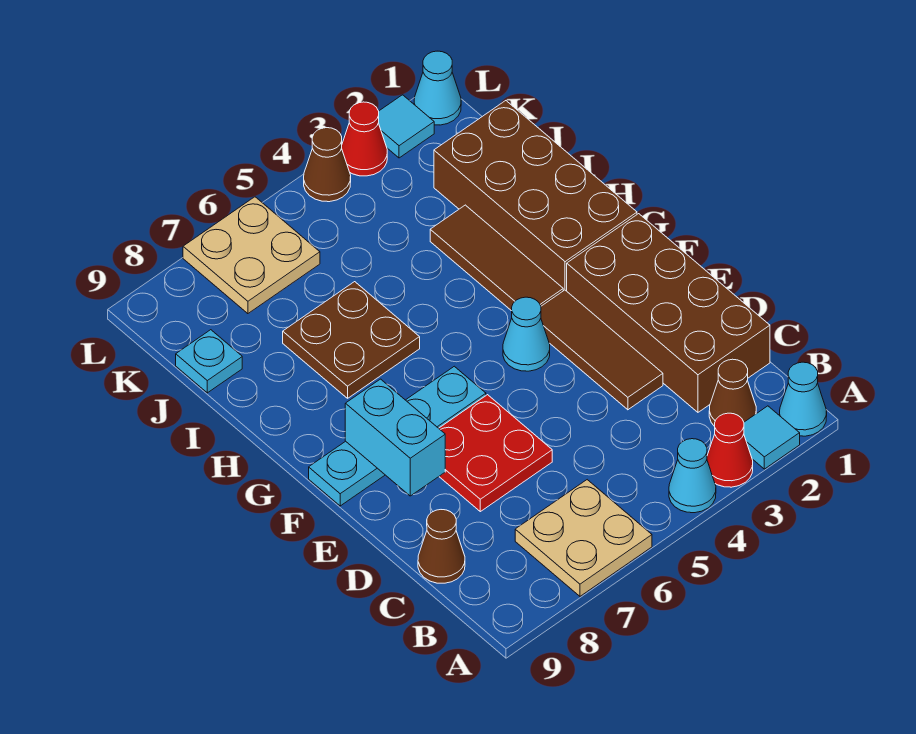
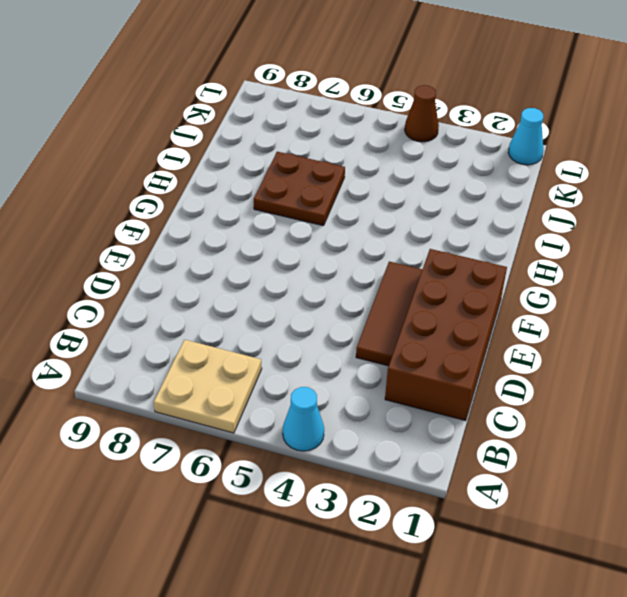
none -> cyan cone A1 level 1
none -> cyan tile A2 level 1
none -> red cone A3 level 1

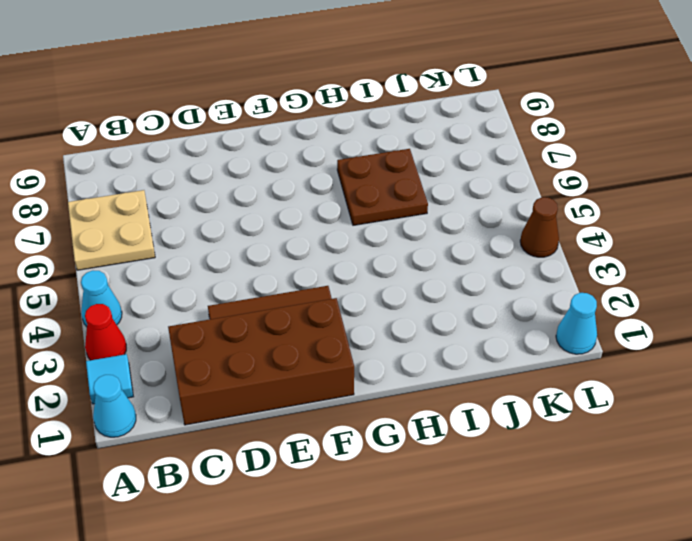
none -> brown cone B2 level 1
none -> brown cone C9 level 1
none -> red plate D6:E7 level 1

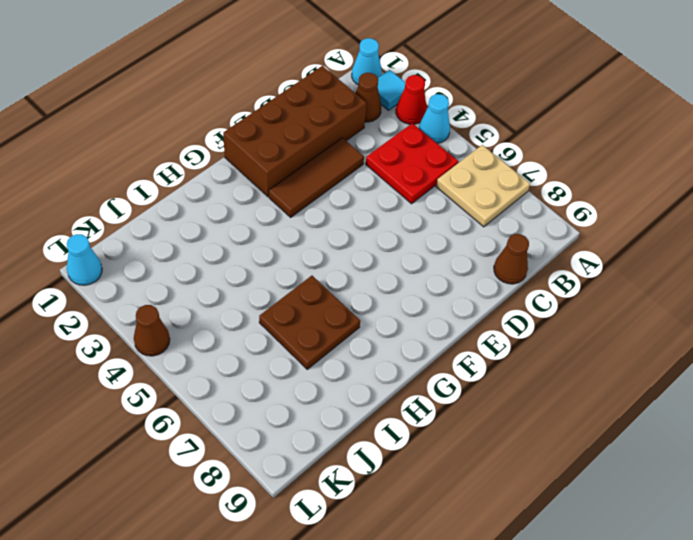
red plate B4:C5 level 1 -> red plate D6:E7 level 1
none -> cyan cone F4 level 1
none -> cyan plate F6:F9 level 1
none -> brown brick G1:J2 level 1

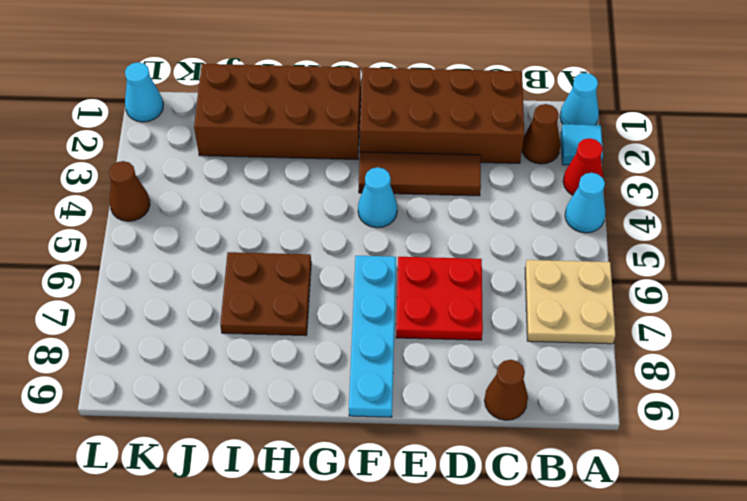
none -> brown tile G3:I3 level 1
none -> cyan plate J9 level 1
none -> tan plate K6:L7 level 1

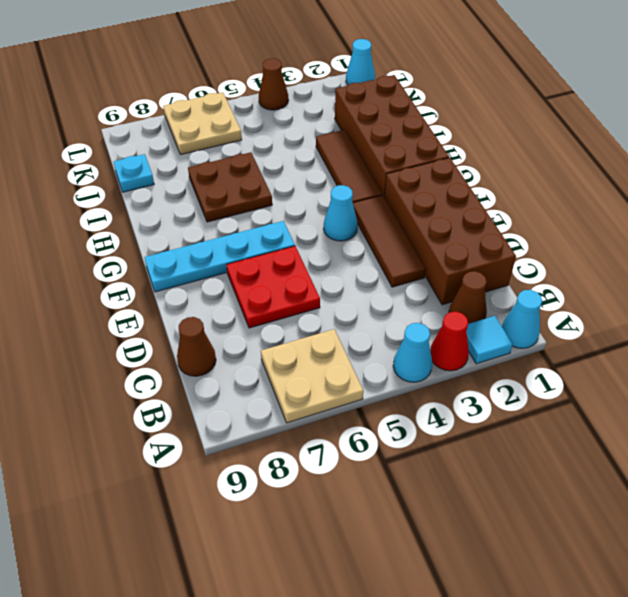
none -> cyan tile L2 level 1
none -> red cone L3 level 1
none -> cyan brick E8:F8 level 2

